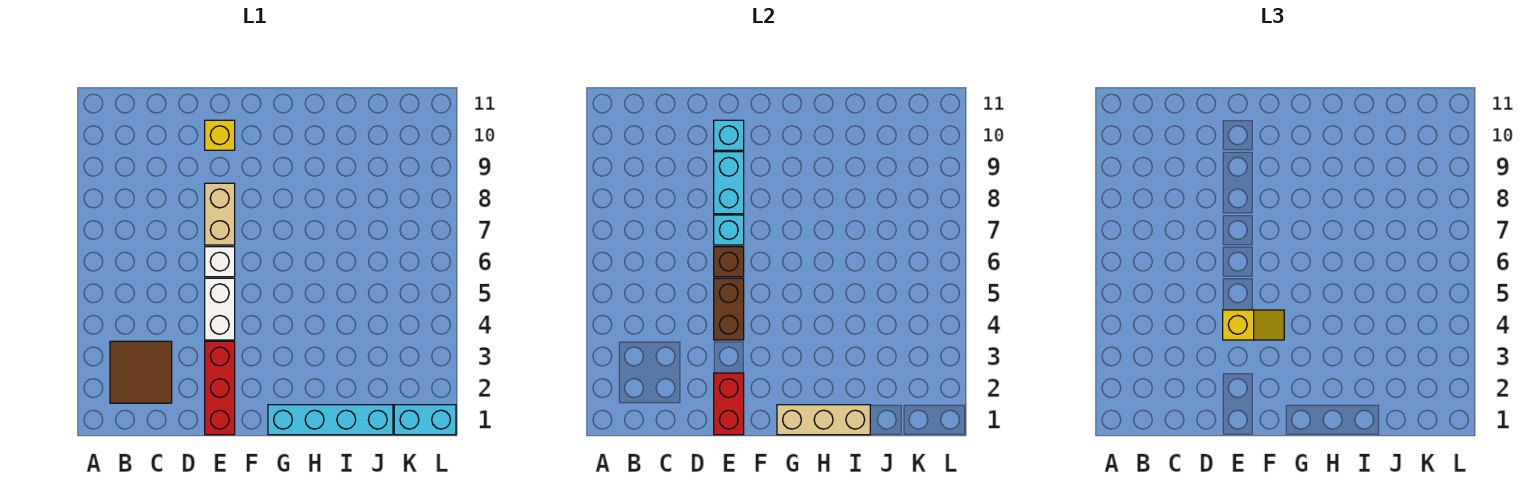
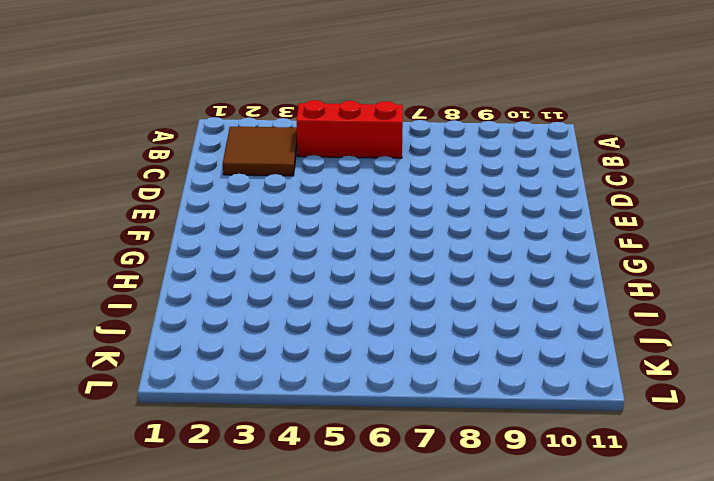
red brick B4:B6 level 1 -> red brick E1:E3 level 1
none -> white brick E4:E5 level 1
none -> white brick E6 level 1
none -> tan brick E7:E8 level 1

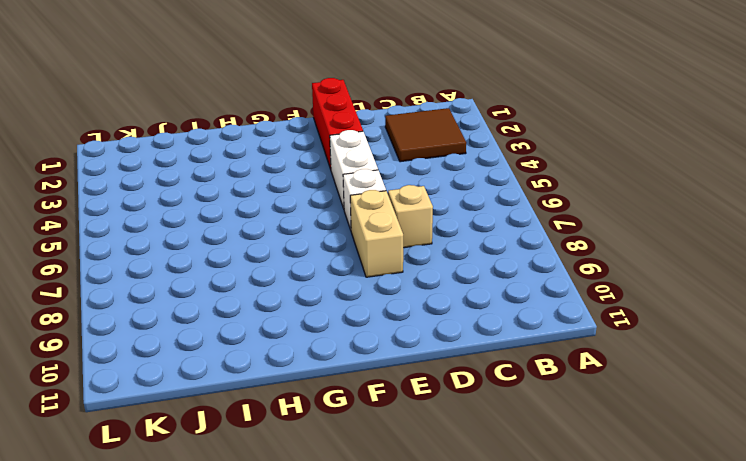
tan brick D7 level 1 -> none
none -> yellow brick E10 level 1
none -> cyan brick G1:J1 level 1
none -> cyan brick K1:L1 level 1

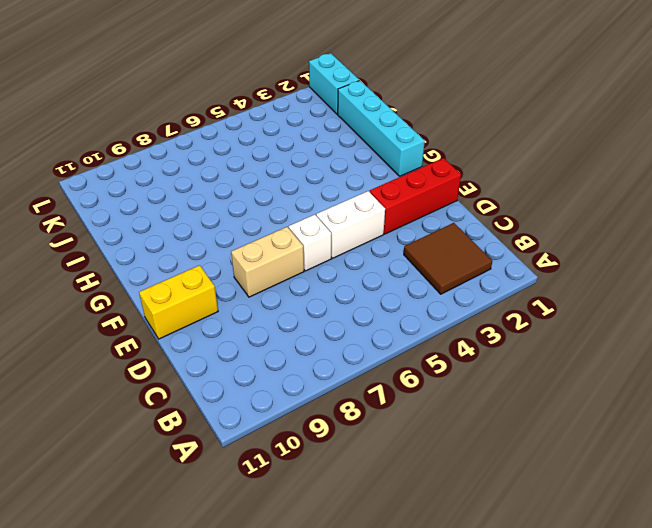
yellow brick E10:E11 level 1 -> yellow brick E10 level 1
none -> red brick E1:E2 level 2
none -> brown brick E4:E5 level 2
none -> brown brick E6 level 2

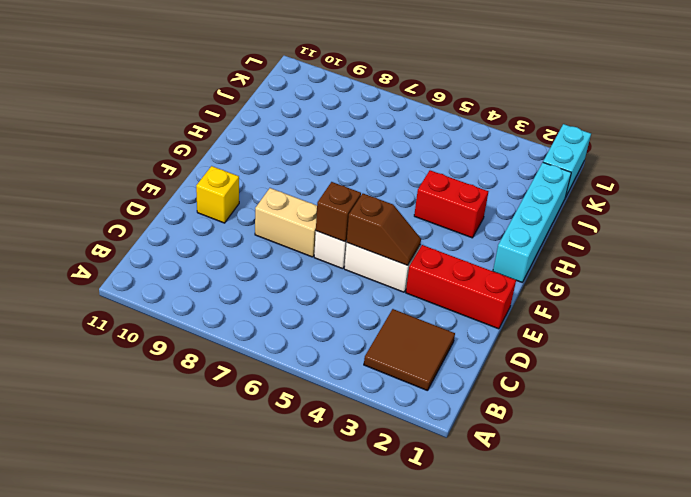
brown slope E4:E5 level 2 top 5 -> brown brick E4:E5 level 2
red brick H3:H4 level 1 -> red brick E1:E2 level 2
none -> cyan brick E7 level 2
none -> cyan brick E8:E9 level 2
none -> cyan brick E10 level 2

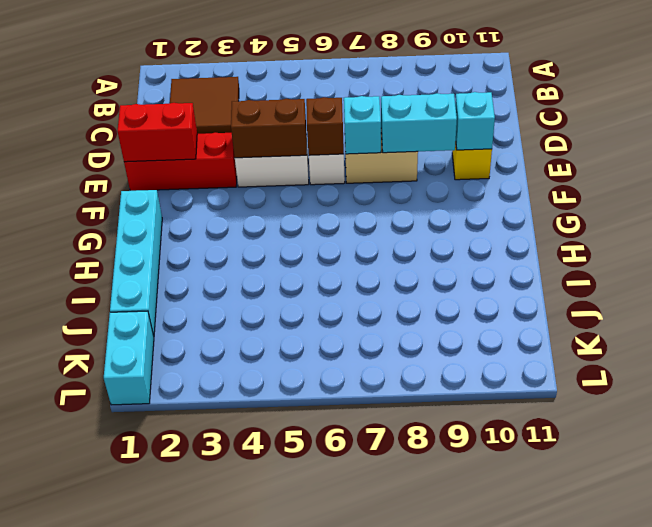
none -> tan brick G1:I1 level 2
none -> yellow slope E4:F4 level 3 top E

